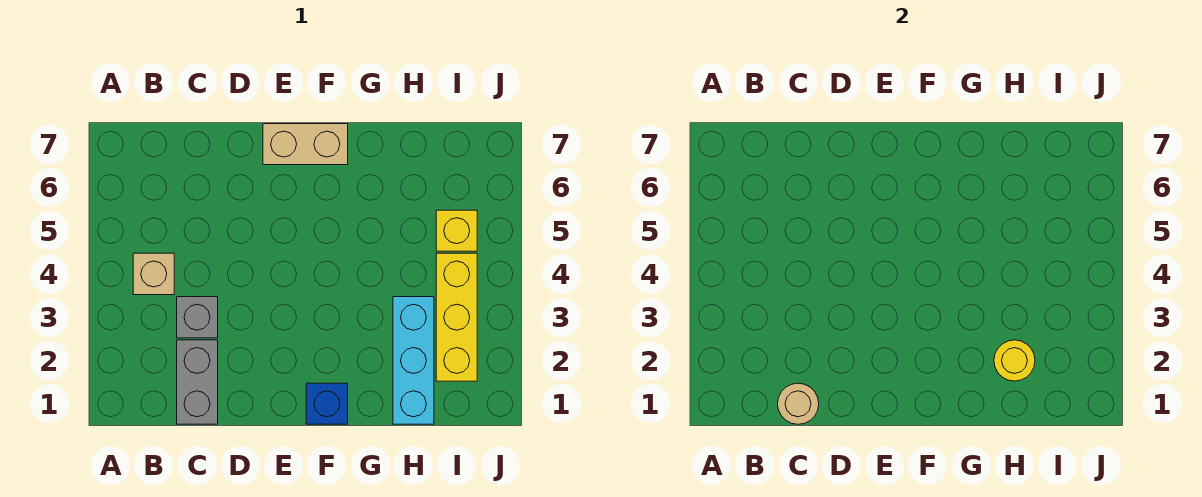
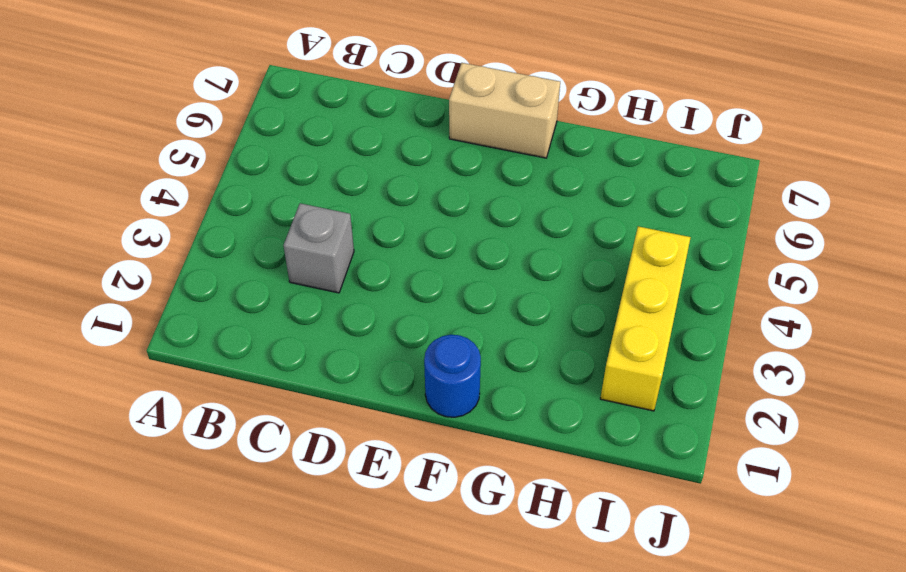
blue round brick F1 level 1 -> blue brick F1 level 1
none -> tan brick B4 level 1
none -> grey brick C1:C2 level 1

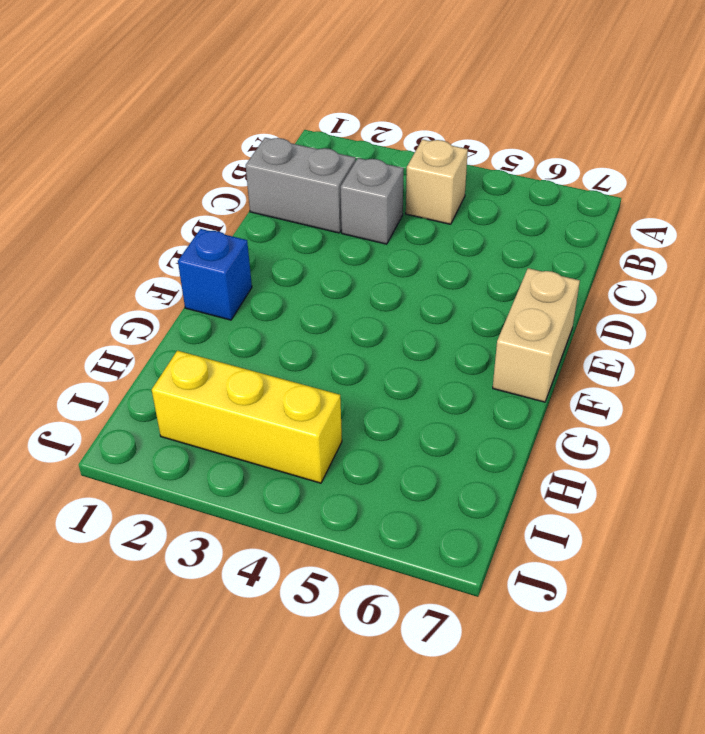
none -> cyan brick H1:H3 level 1
none -> yellow brick I5 level 1

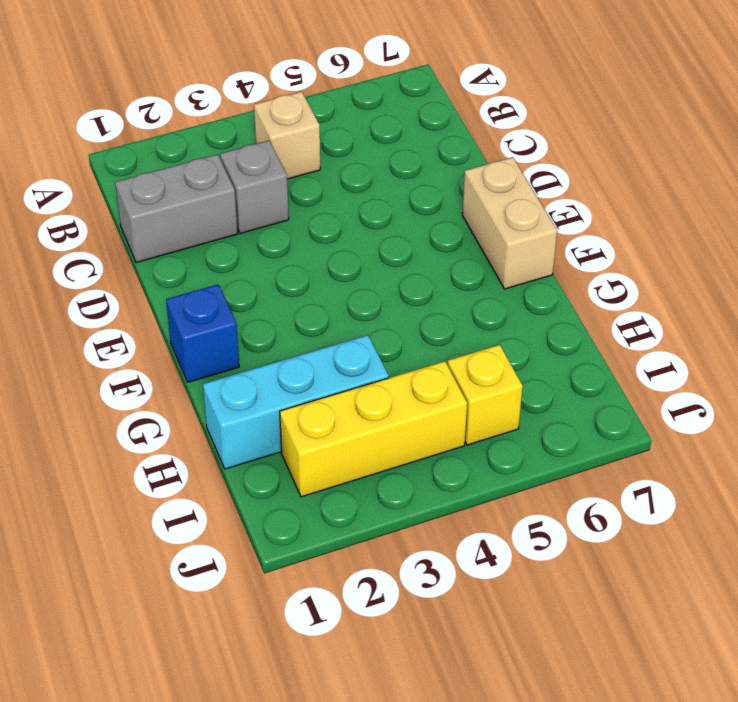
none -> tan round brick C1 level 2
none -> yellow round brick H2 level 2

